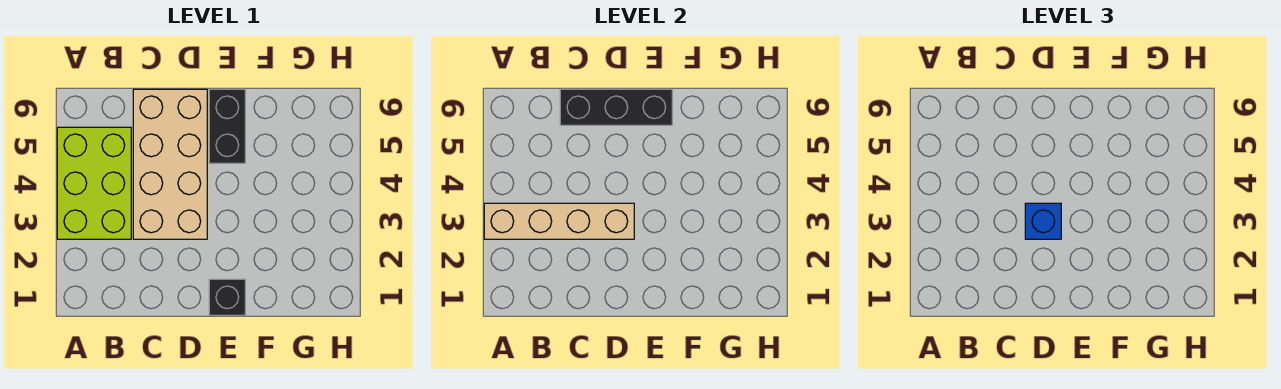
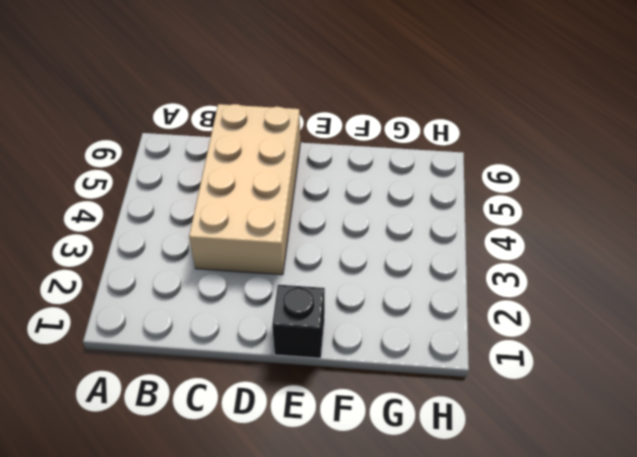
none -> lime brick A3:B5 level 1
none -> black brick E5:E6 level 1

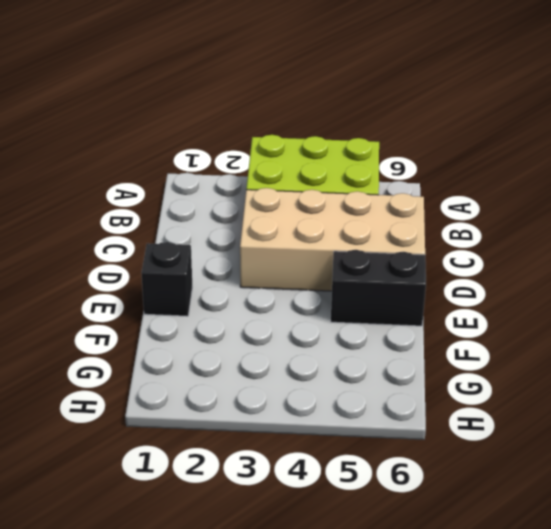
none -> tan brick A3:D3 level 2
none -> black brick C6:E6 level 2

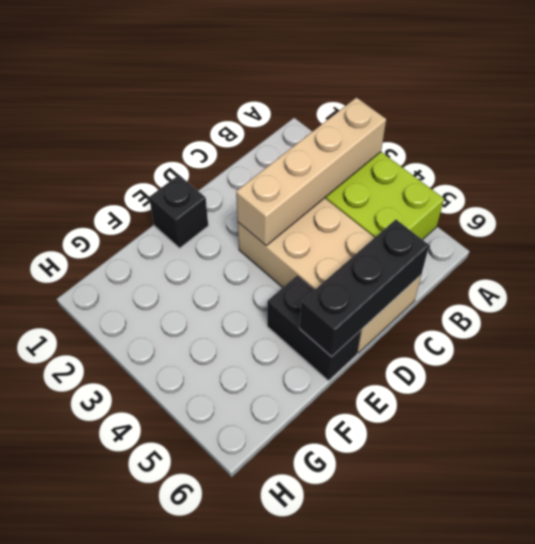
none -> blue brick D3 level 3

